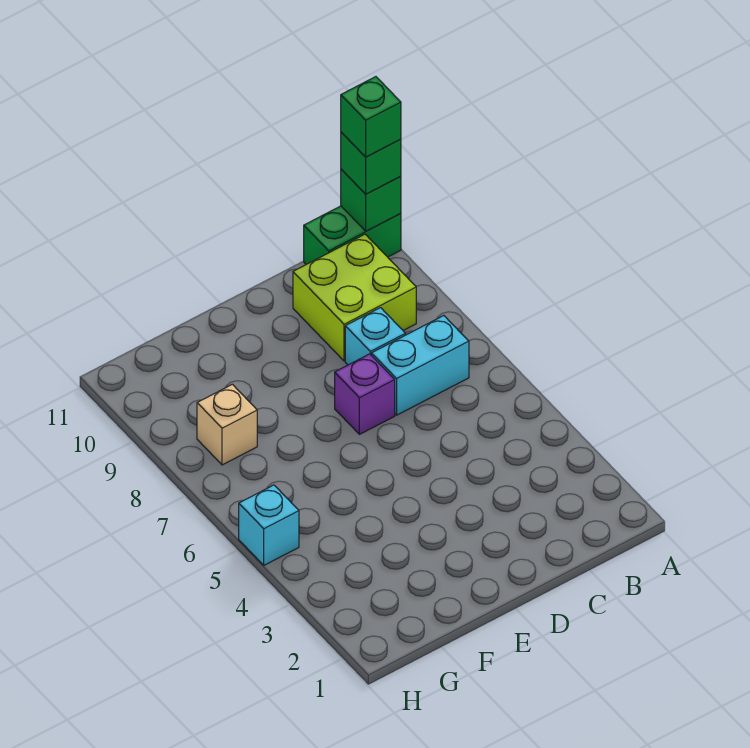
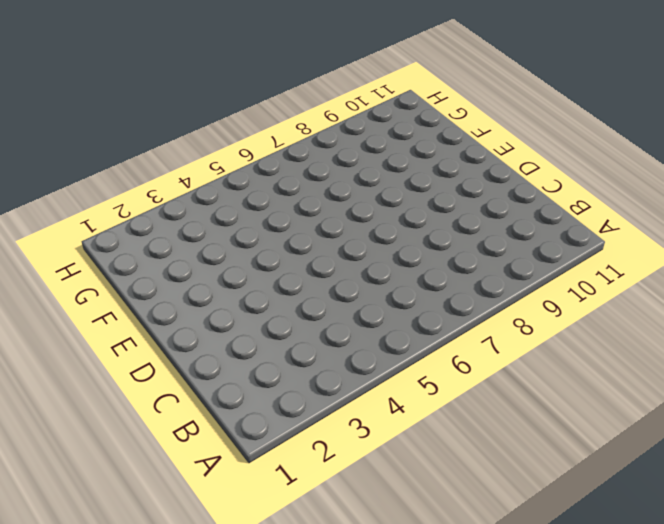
none -> green brick A11:B11 level 1
none -> cyan brick B7:C7 level 1

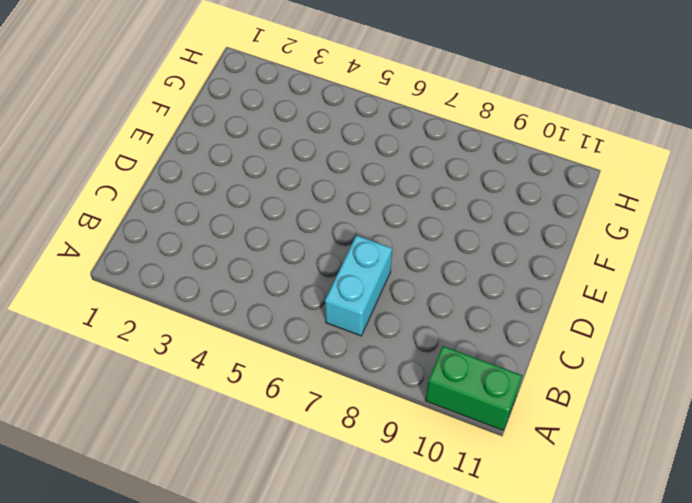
green brick A10:A11 level 1 -> green brick A11:B11 level 1
none -> lime brick B9:C10 level 1
none -> cyan brick C8 level 1

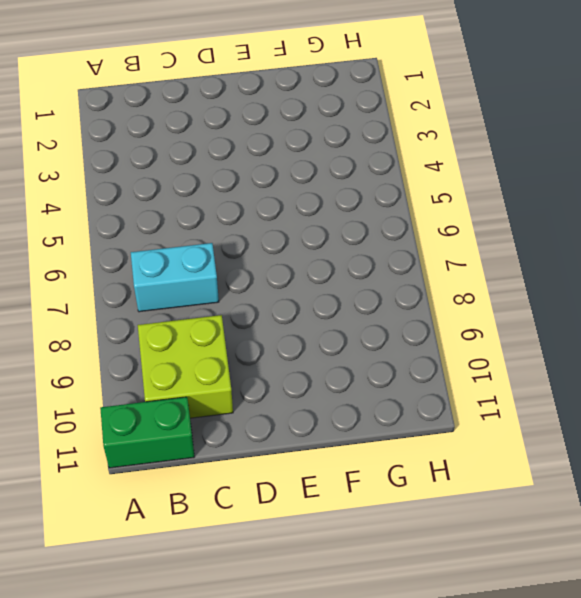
none -> cyan brick C8 level 1
none -> purple brick D7 level 1

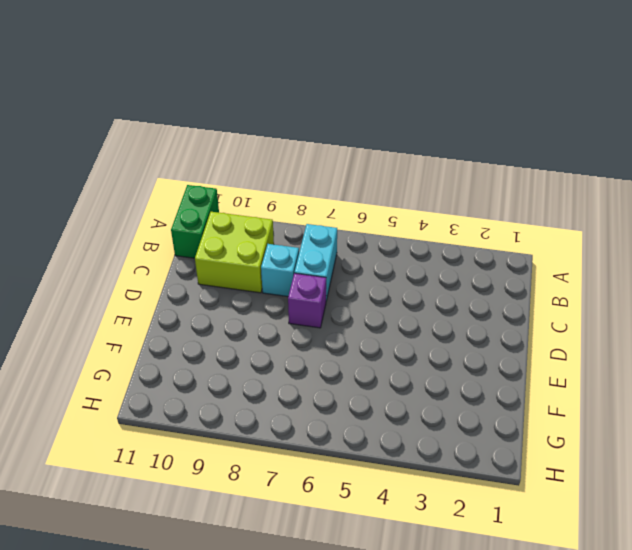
none -> tan brick G8 level 1
none -> cyan brick H5 level 1

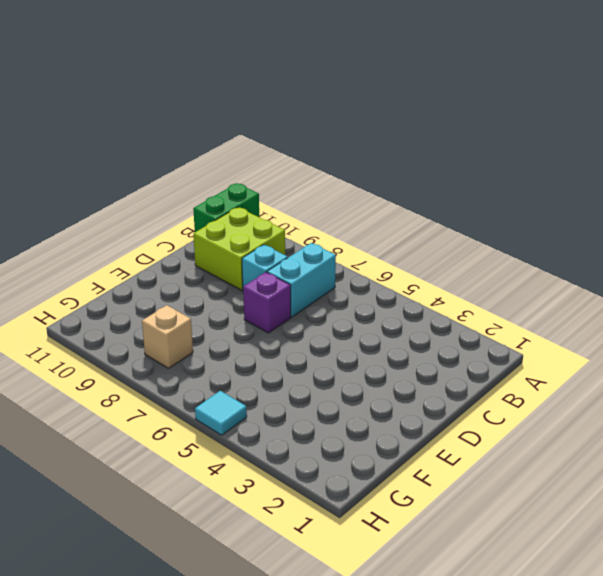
cyan tile H5 level 1 -> cyan brick H5 level 1
none -> green brick A11 level 2
none -> green brick A11 level 3

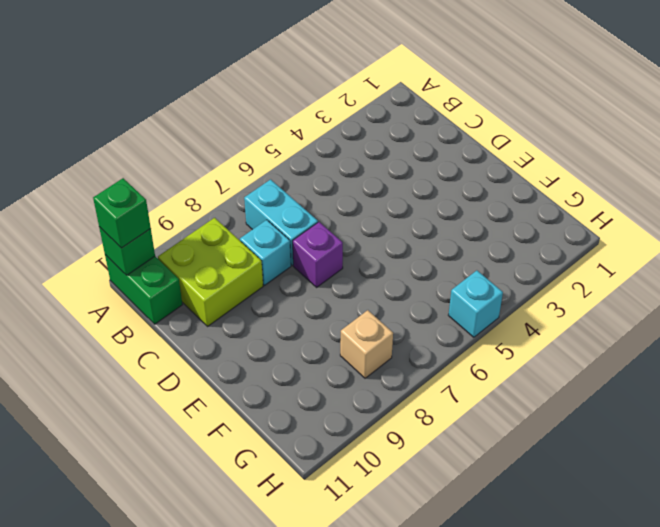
none -> green brick A11 level 4

